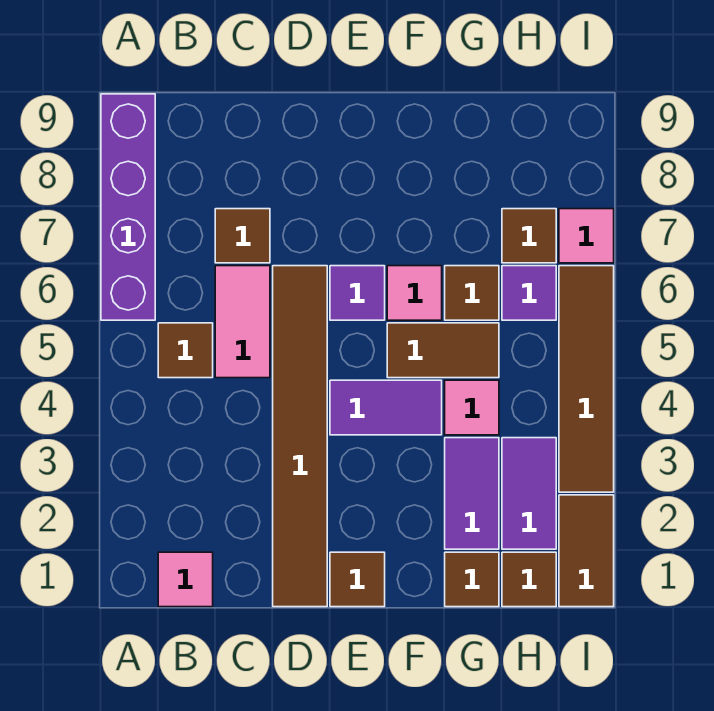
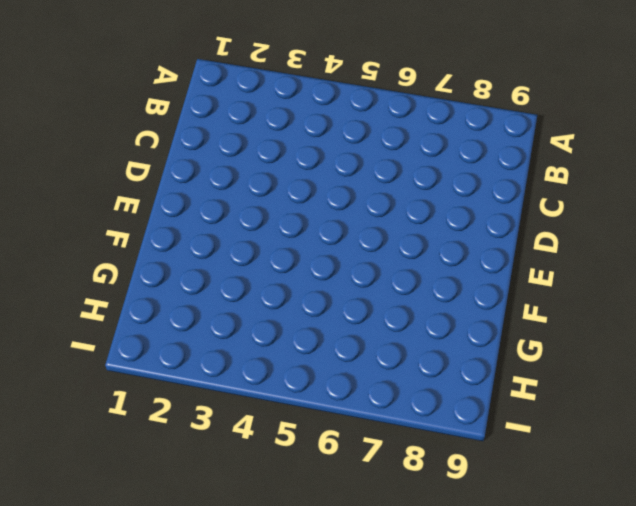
none -> purple brick A6:A9 level 1
none -> pink tile B1 level 1
none -> brown tile B5 level 1

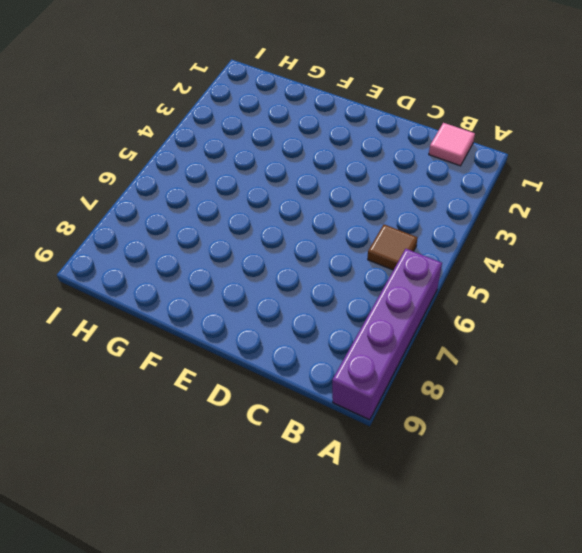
none -> pink tile C5:C6 level 1
none -> brown tile C7 level 1
none -> brown tile D1:D6 level 1

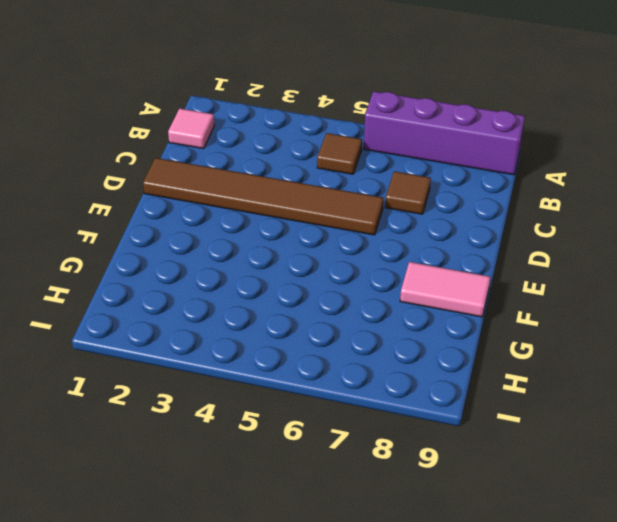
pink tile F8:F9 level 1 -> pink tile C5:C6 level 1
none -> brown tile E1 level 1
none -> purple tile E4:F4 level 1
none -> purple tile E6 level 1

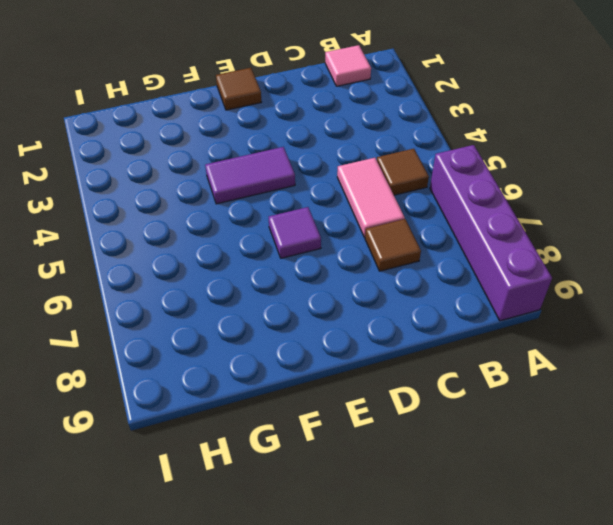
none -> brown tile D1:D6 level 1
none -> brown tile F5:G5 level 1
none -> pink tile F6 level 1

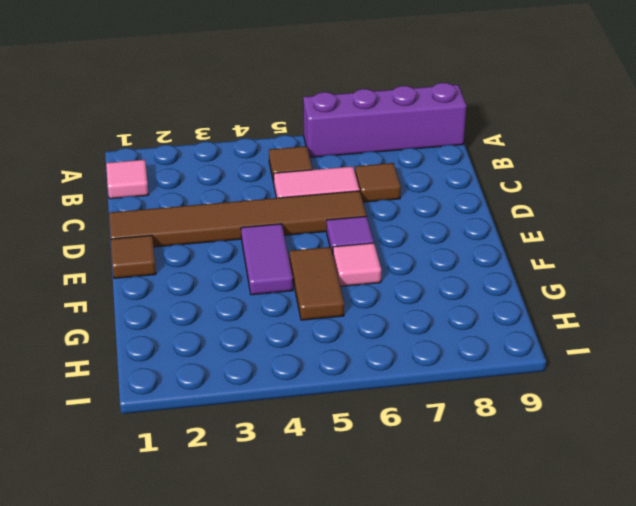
none -> brown tile G1 level 1
none -> purple tile G2:G3 level 1
none -> pink tile G4 level 1

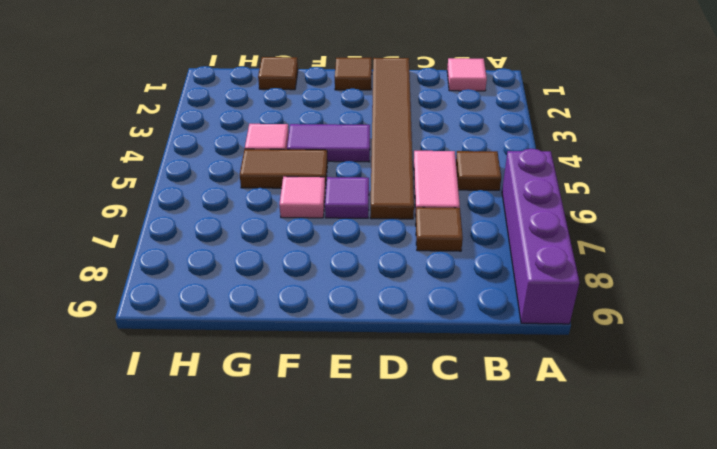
none -> purple tile G2:G3 level 1
none -> brown tile G6 level 1
none -> brown tile H1 level 1

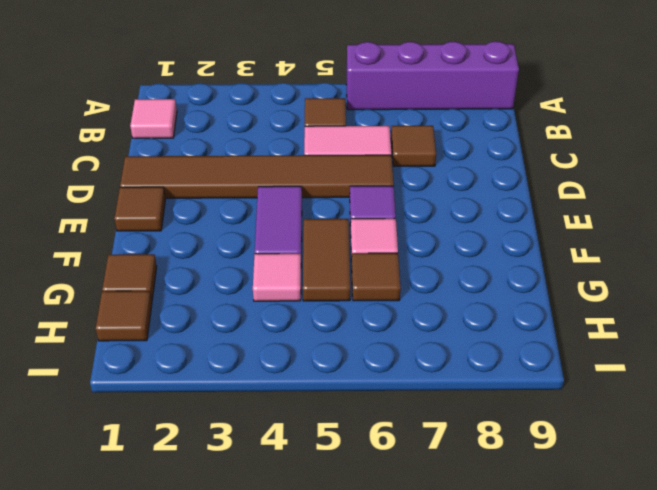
none -> purple tile G2:G3 level 1
none -> purple tile H2:H3 level 1
none -> purple tile H6 level 1

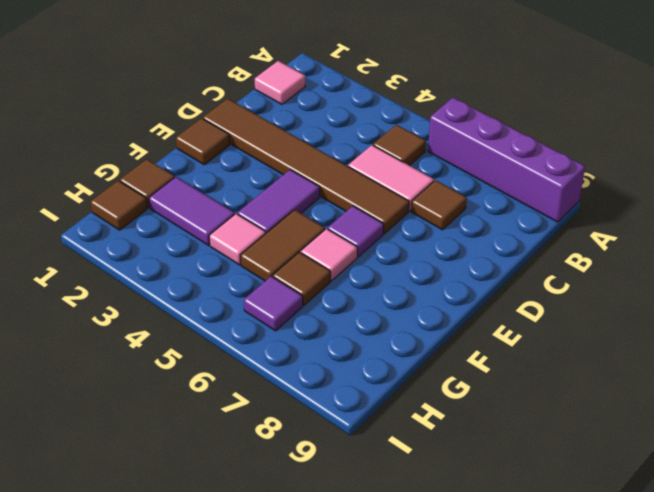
none -> purple tile H2:H3 level 1
none -> brown tile H7 level 1
none -> brown tile I1:I2 level 1

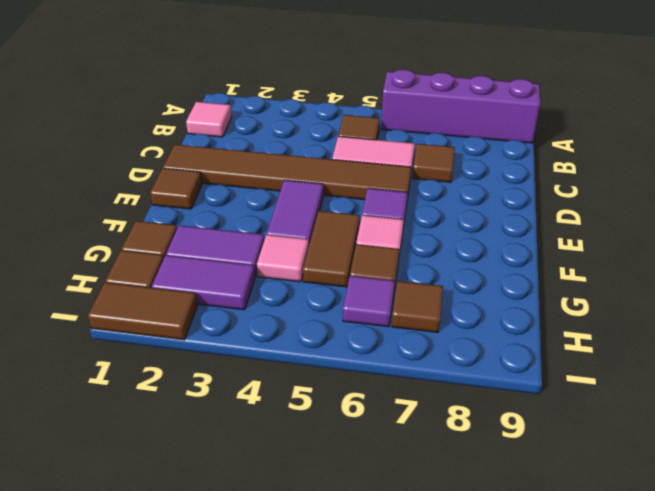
none -> brown tile I3:I6 level 1
none -> pink tile I7 level 1

